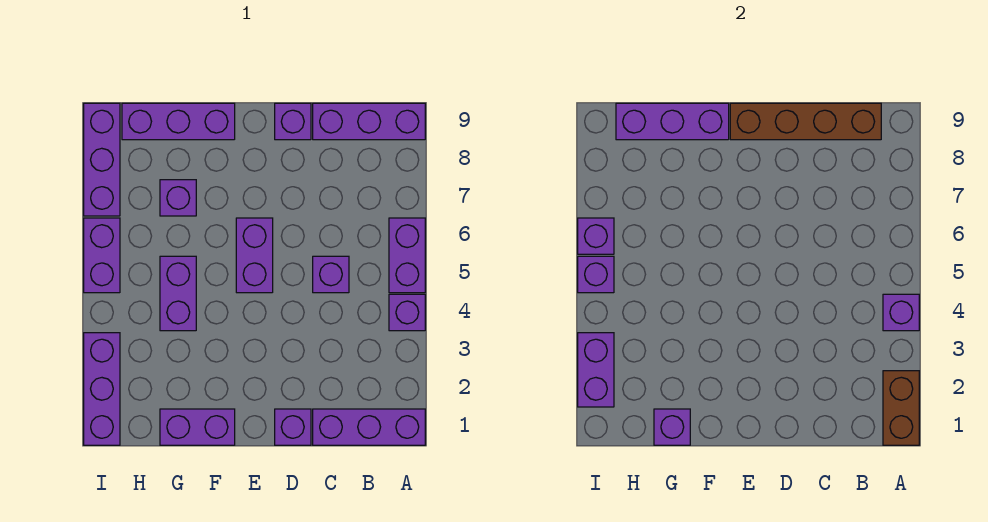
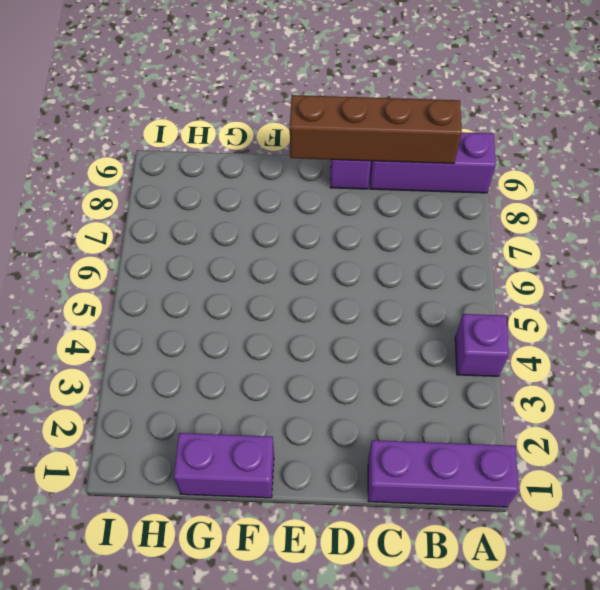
none -> purple brick A5:A6 level 1
none -> purple brick C5 level 1
none -> purple brick D1 level 1

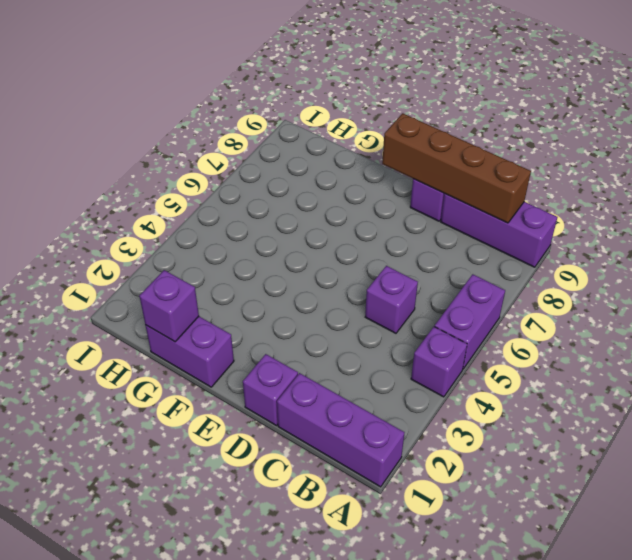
none -> purple brick E5:E6 level 1
none -> purple brick F9:H9 level 1
none -> purple brick G4:G5 level 1

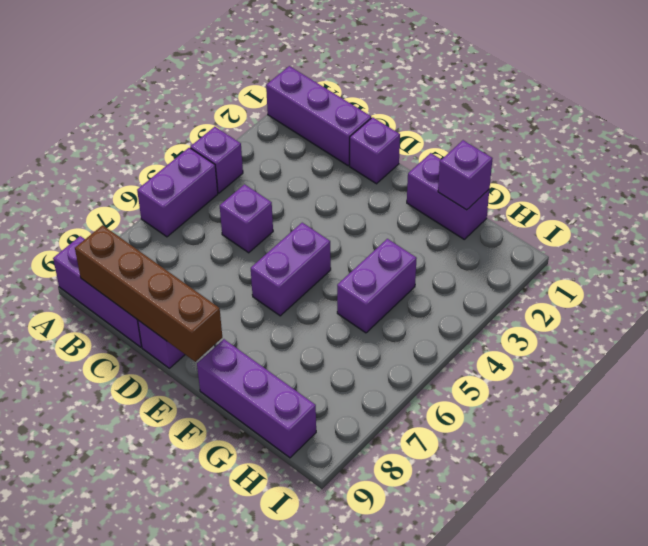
none -> purple brick G7 level 1
none -> purple brick I1:I3 level 1
none -> purple brick I5:I6 level 1

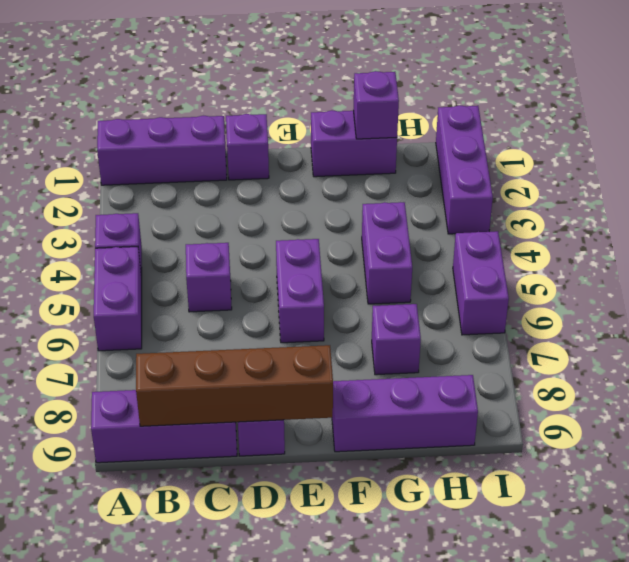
none -> purple brick I7:I9 level 1
none -> brown brick A1:A2 level 2
none -> purple brick A4 level 2

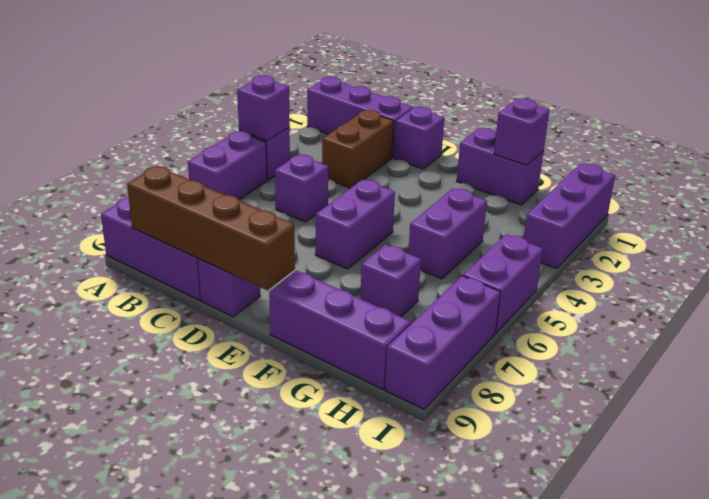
brown brick C2:C3 level 1 -> brown brick A1:A2 level 2
none -> purple brick F9:H9 level 2
none -> purple brick I2:I3 level 2
none -> purple brick I5 level 2

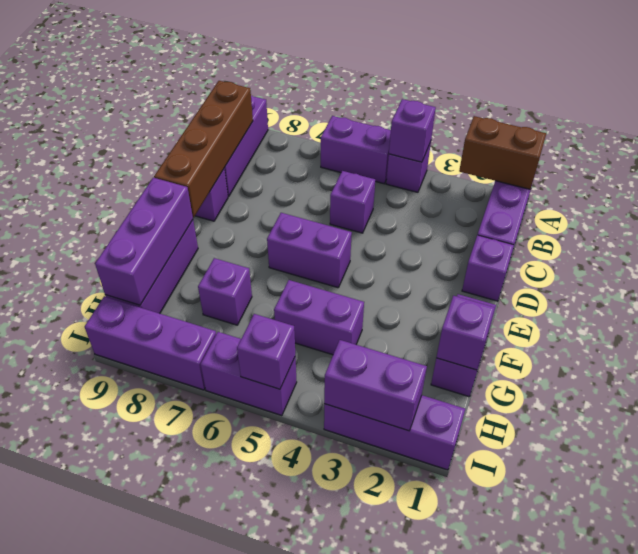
none -> purple brick I6 level 2

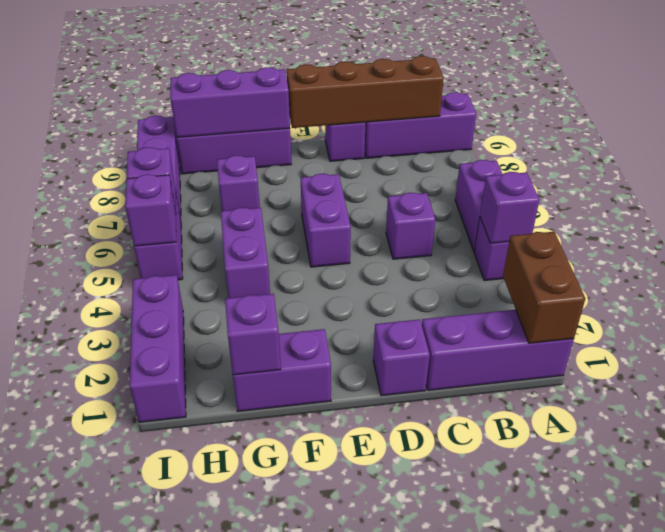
none -> purple brick I2:I3 level 2

